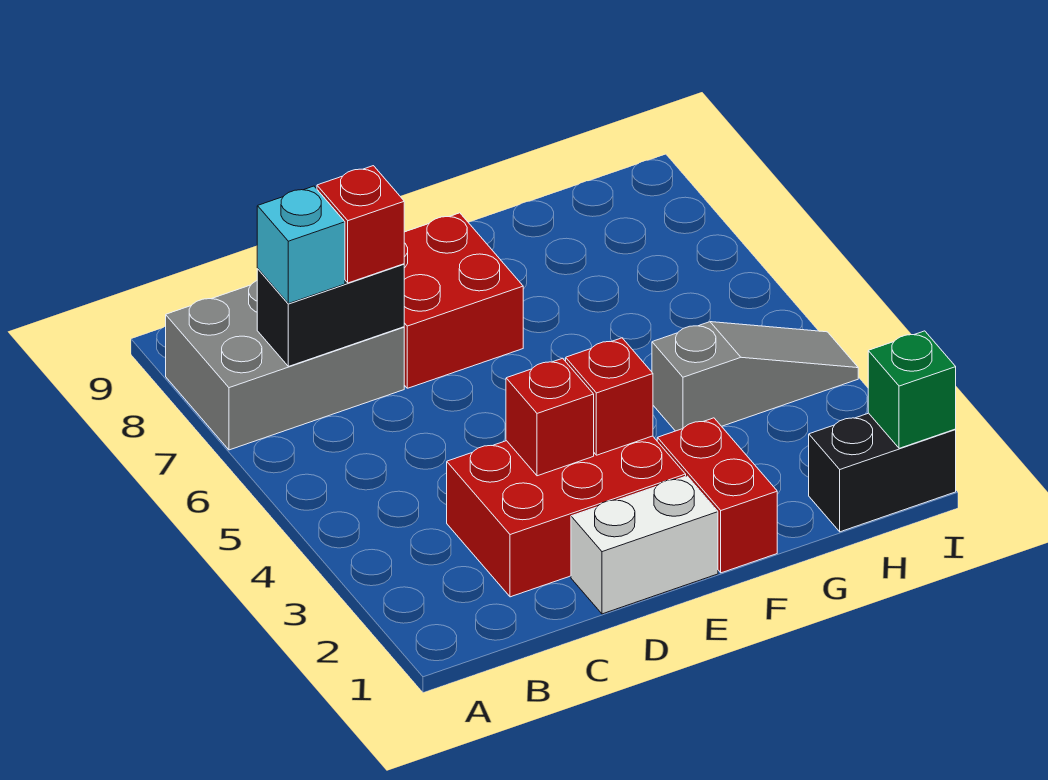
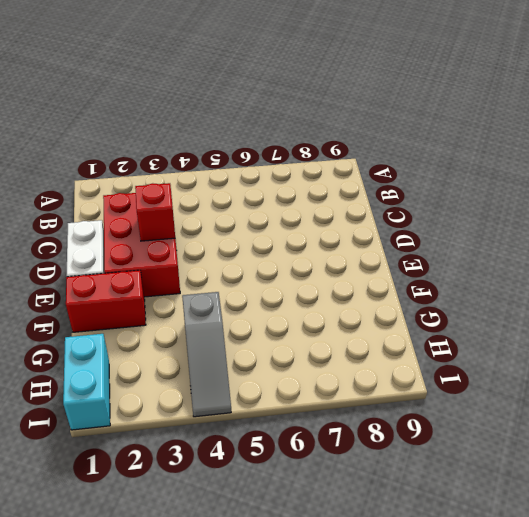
cyan brick H1:I1 level 1 -> black brick H1:I1 level 1
none -> grey brick A7:C8 level 1
none -> red brick D7:E8 level 1
none -> black brick B7:C7 level 2

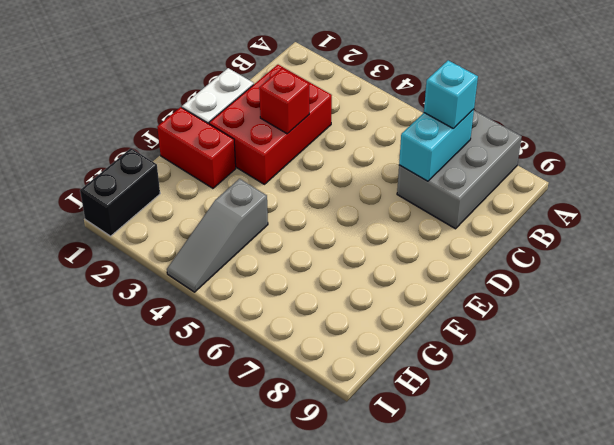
cyan brick B7:C7 level 2 -> black brick B7:C7 level 2
none -> red brick D7:E8 level 1
none -> red brick E3 level 2
none -> green brick I1 level 2

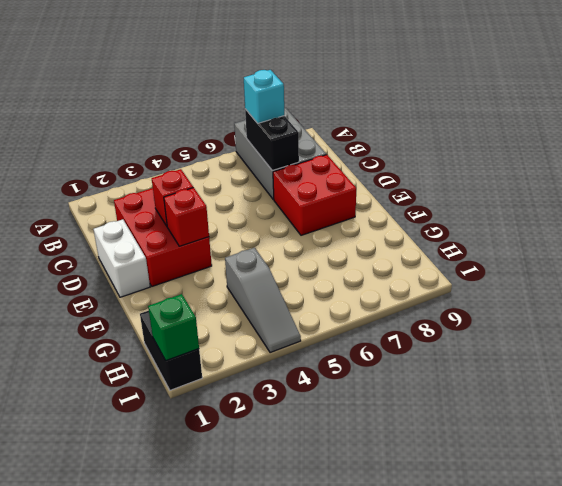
none -> red brick F1:F2 level 1
none -> red brick C7 level 3

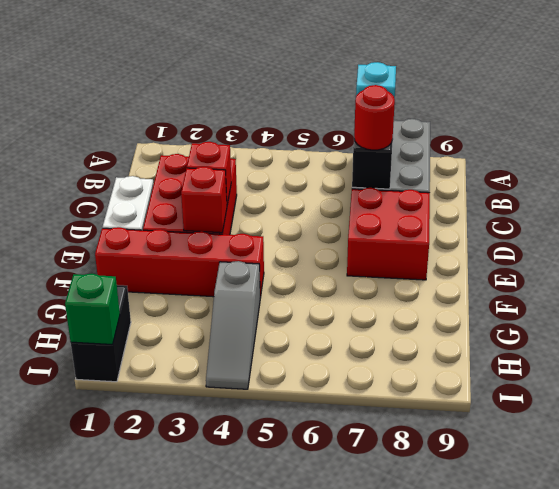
red round brick C7 level 3 -> red brick C7 level 3
red brick F1:F4 level 1 -> red brick F1:F2 level 1

